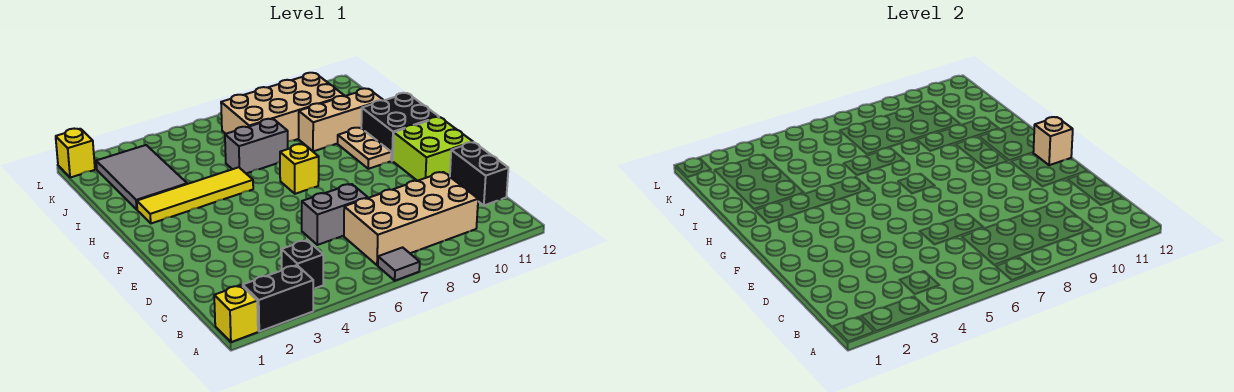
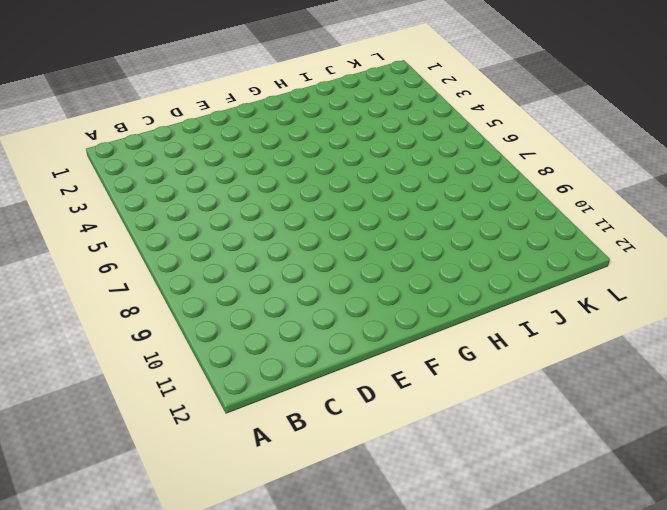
none -> yellow brick A1 level 1
none -> black brick A2:A3 level 1
none -> grey tile A7 level 1

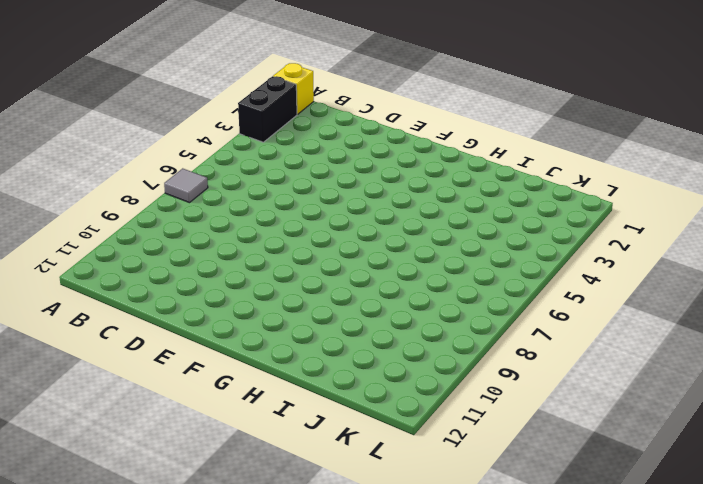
none -> black brick B4 level 1
none -> tan brick B7:C10 level 1
none -> black brick C12:D12 level 1

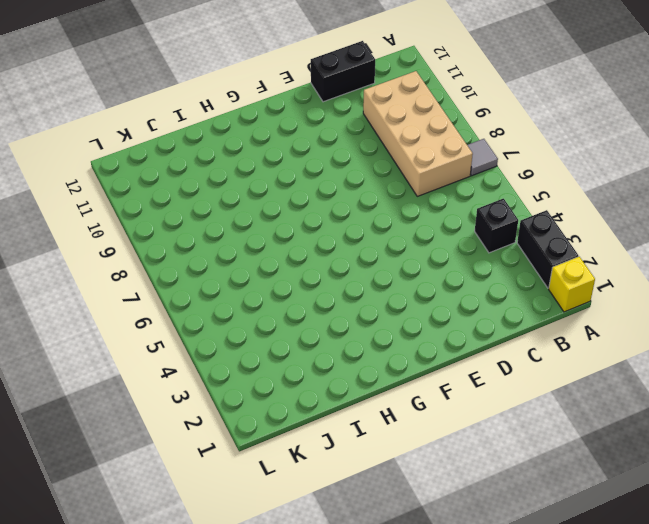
none -> grey brick D6:D7 level 1
none -> lime brick E11:F12 level 1
none -> yellow brick G7 level 1

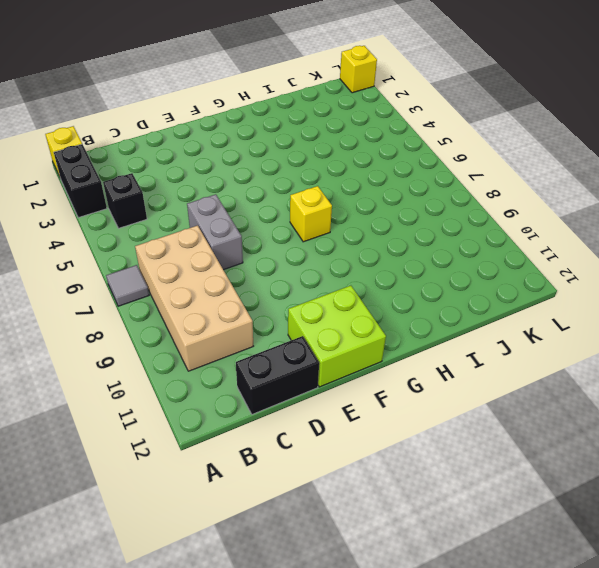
none -> tan plate G10:H10 level 1
none -> black brick G11:H12 level 1
none -> yellow tile H2:H5 level 1

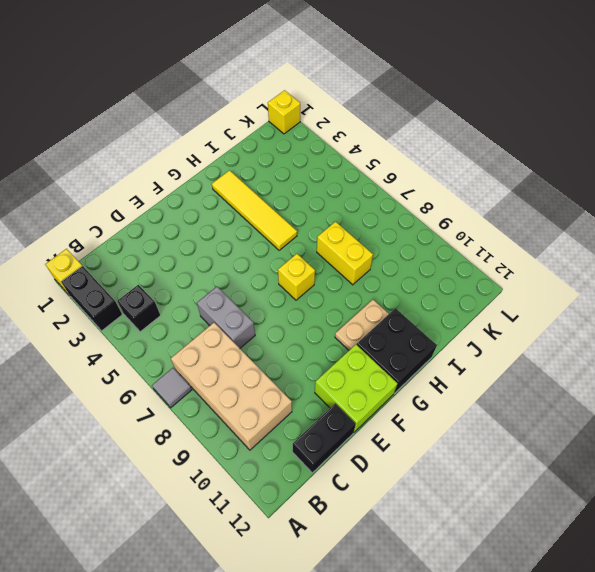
yellow brick I7:I8 level 1 -> grey brick I6:I7 level 1
none -> grey tile I2:K3 level 1
none -> tan brick I9:I11 level 1
none -> tan brick J7:K10 level 1

